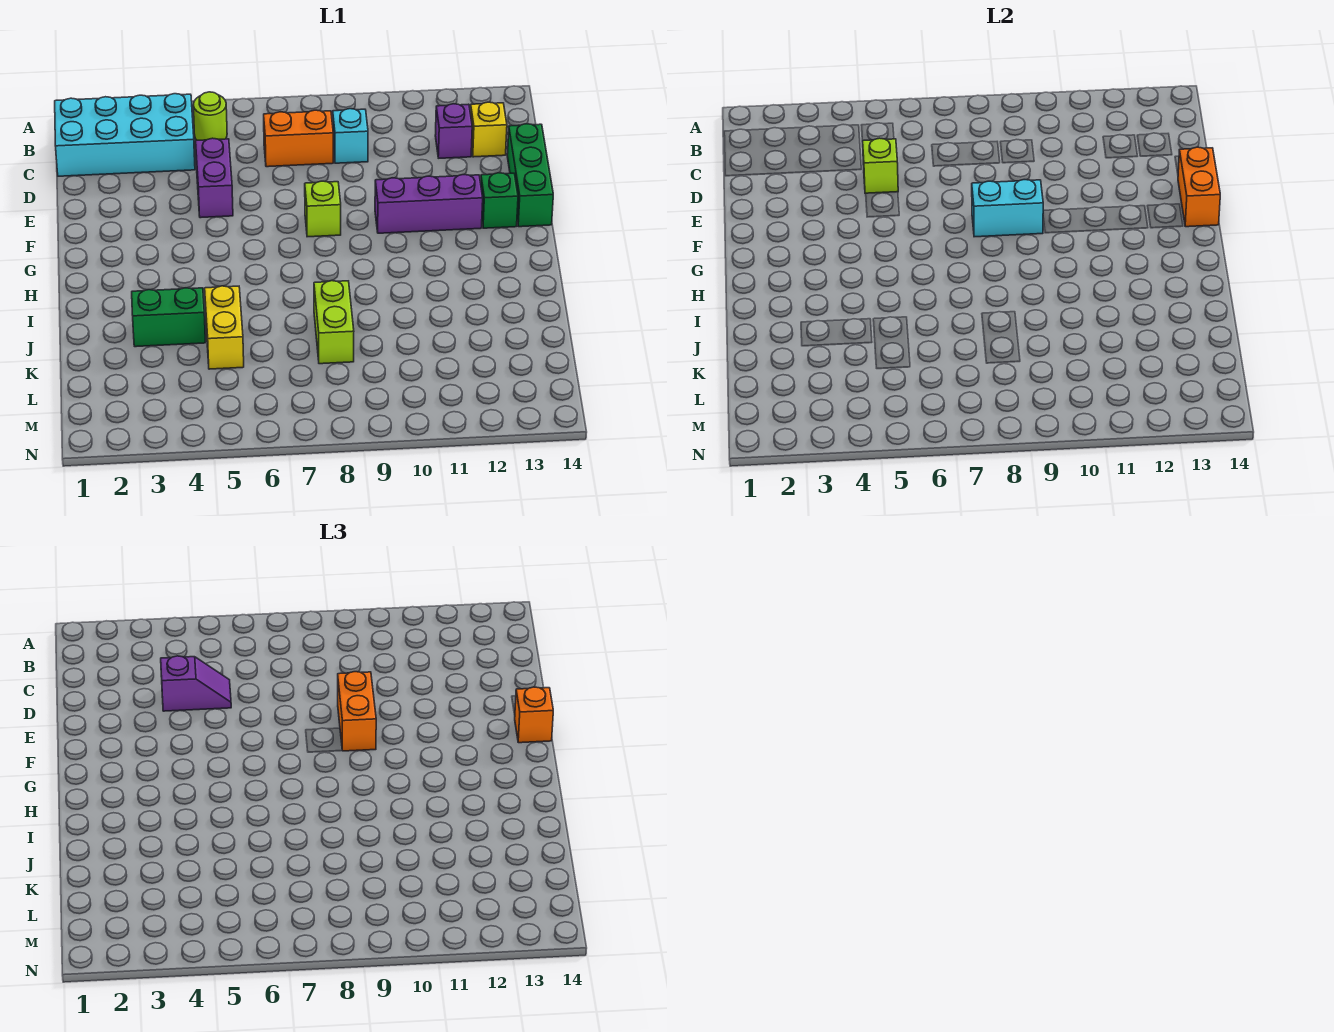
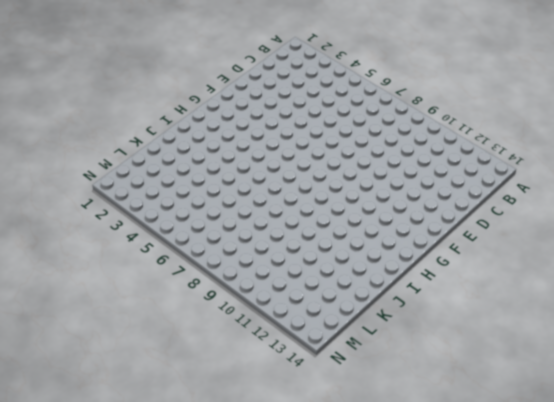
none -> cyan brick B1:C4 level 1
none -> lime round brick B5 level 1
none -> orange brick C7:C8 level 1

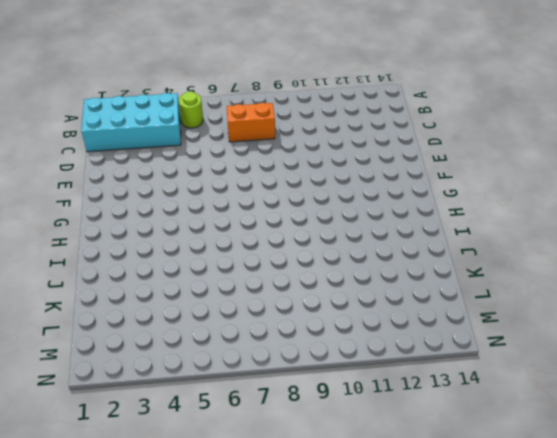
none -> cyan brick C9 level 1
none -> purple brick C12 level 1
none -> yellow brick C13 level 1

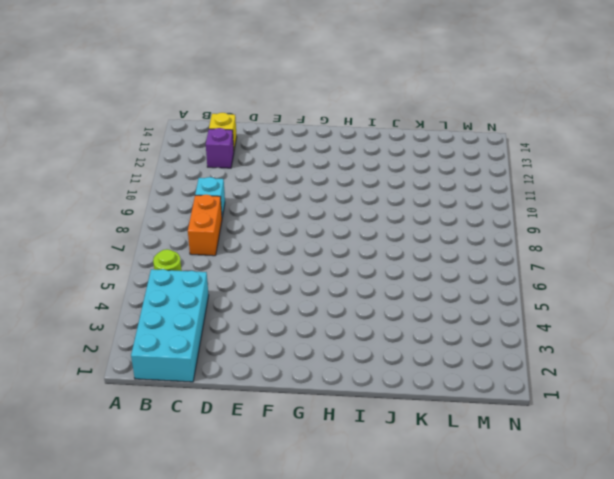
none -> purple brick D5:E5 level 1
none -> green brick D14:F14 level 1
none -> lime brick F8 level 1

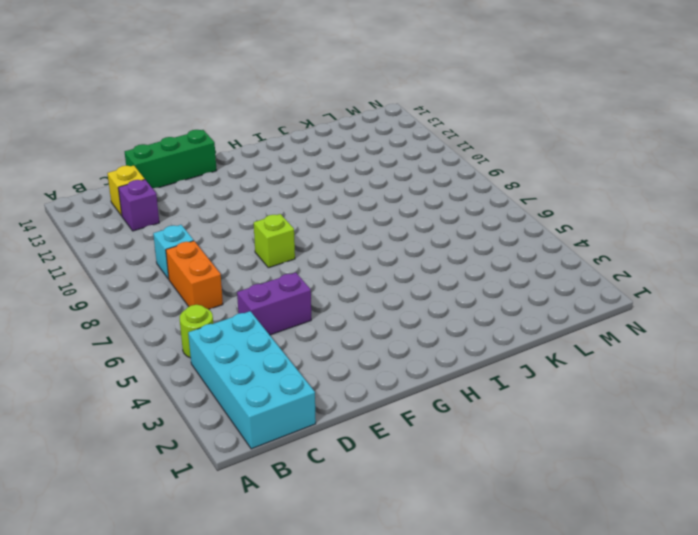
none -> purple brick F10:F12 level 1
none -> green brick F13 level 1
none -> green brick J3:J4 level 1

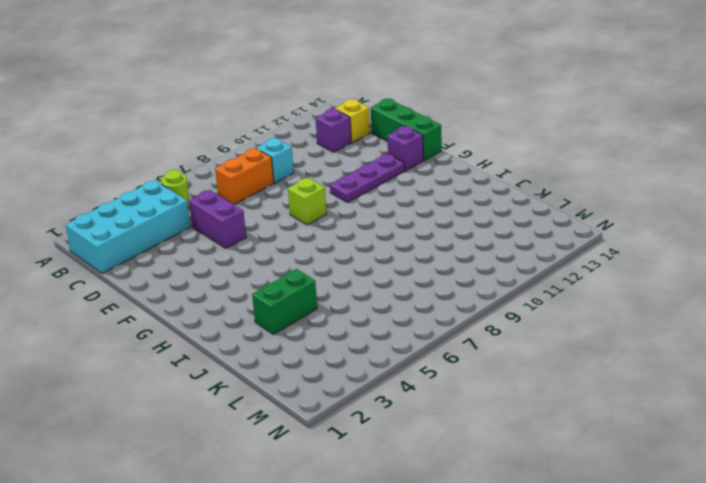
purple plate F10:F12 level 1 -> purple brick F10:F12 level 1
purple brick F13 level 1 -> green brick F13 level 1
none -> yellow brick J5:K5 level 1
none -> lime brick J8:K8 level 1
none -> lime brick D5 level 2

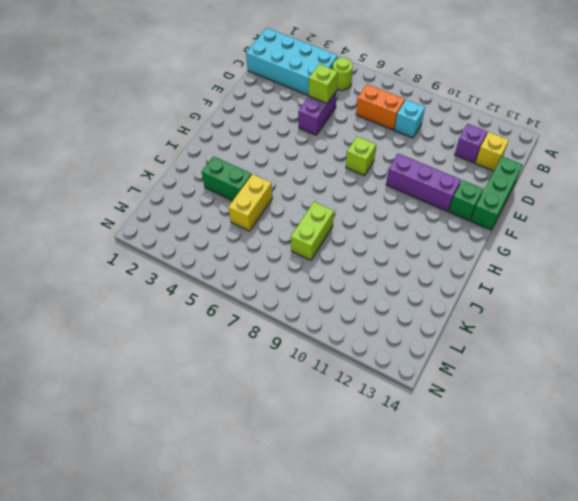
none -> orange brick E14:F14 level 2
none -> cyan brick F8:F9 level 2
none -> purple slope D4:D5 level 3 top 4

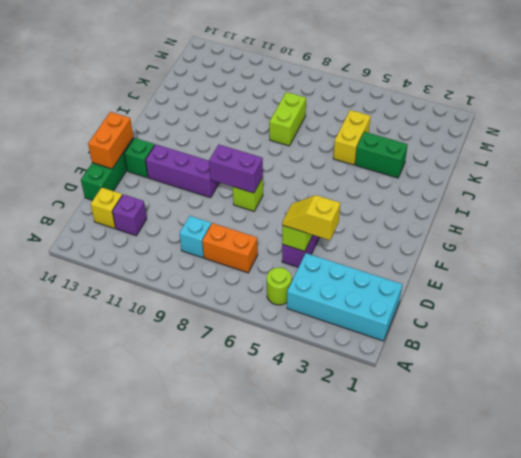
yellow slope D4:D5 level 3 top 4 -> purple slope D4:D5 level 3 top 4
purple brick F8:F9 level 2 -> cyan brick F8:F9 level 2
none -> orange brick E9:F9 level 3
none -> orange brick F14 level 3

